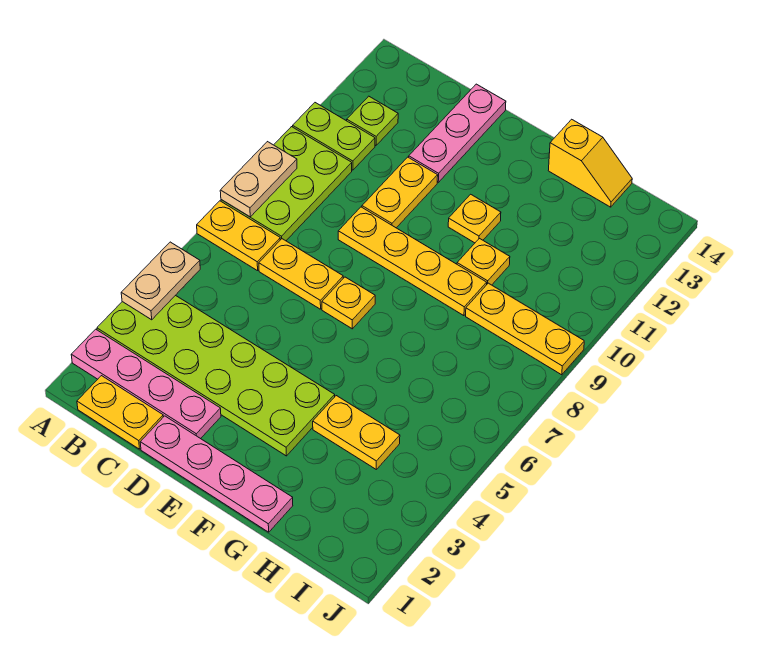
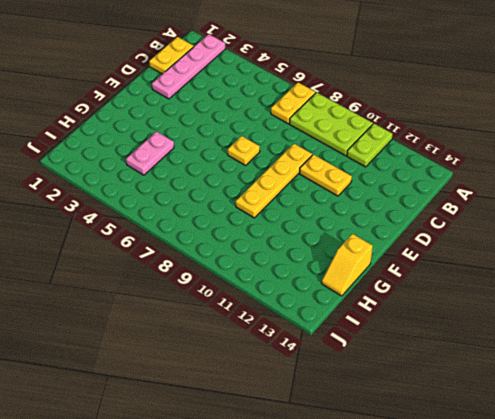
pink plate G4:H4 level 1 -> yellow plate G4:H4 level 1
none -> lime plate A3:F4 level 1
none -> lime plate B12 level 1
none -> yellow plate C7:D7 level 1

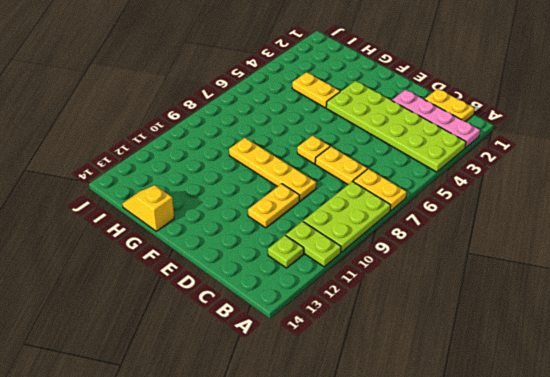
none -> pink plate D1:G1 level 1
none -> pink plate D12:D14 level 1
none -> yellow plate F11 level 1

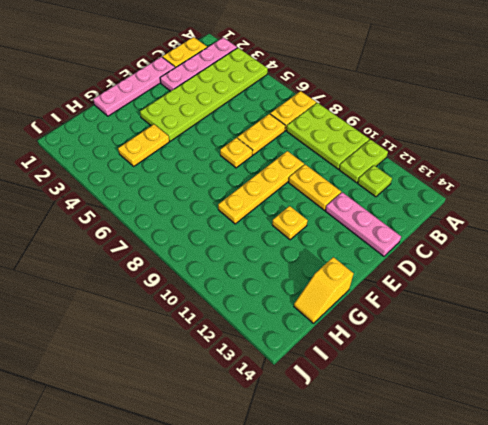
none -> yellow plate G10 level 1
none -> yellow plate H9:J9 level 1
none -> tan plate A4:A5 level 2

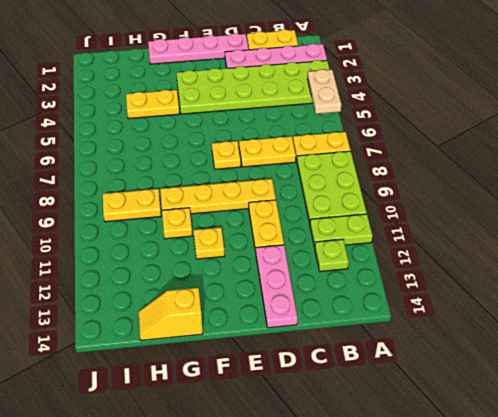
yellow plate H9:I9 level 1 -> yellow plate H9:J9 level 1
none -> tan plate A8:A9 level 2

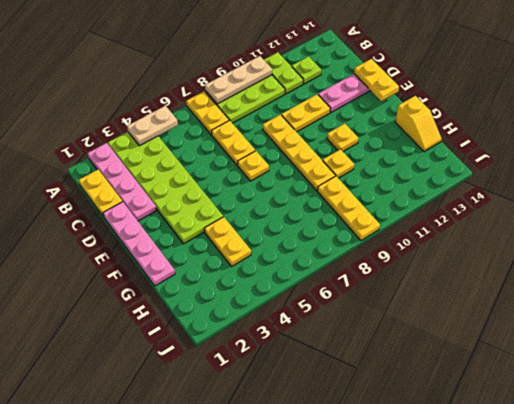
tan plate A8:A10 level 2 -> tan plate A8:A9 level 2
yellow plate D14:E14 level 2 -> none

